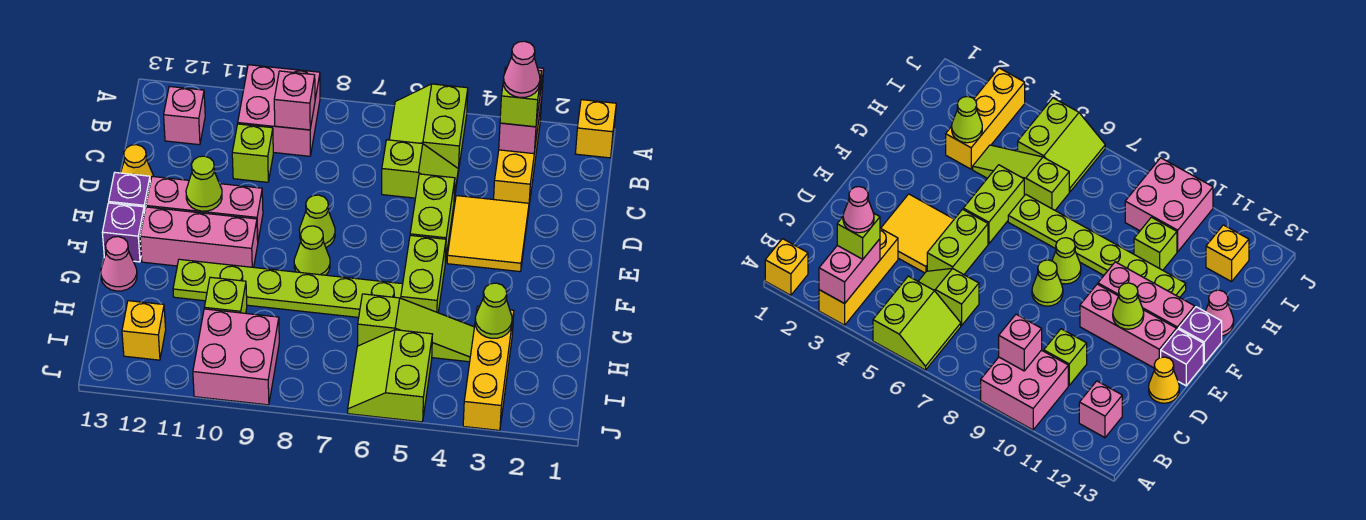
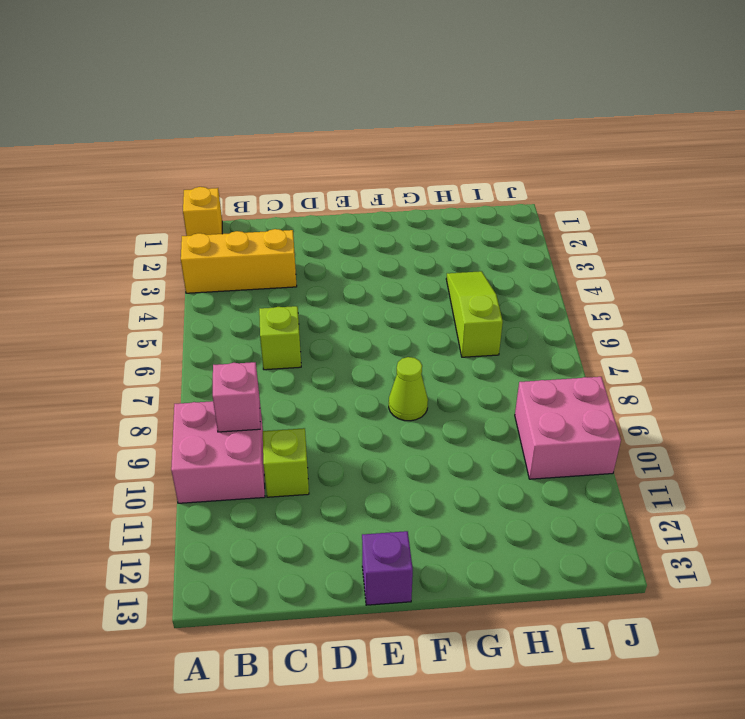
none -> lime slope A5:B6 level 1 top 5
none -> pink brick B12 level 1
none -> yellow tile D3:E4 level 1
none -> lime brick D5:E5 level 1

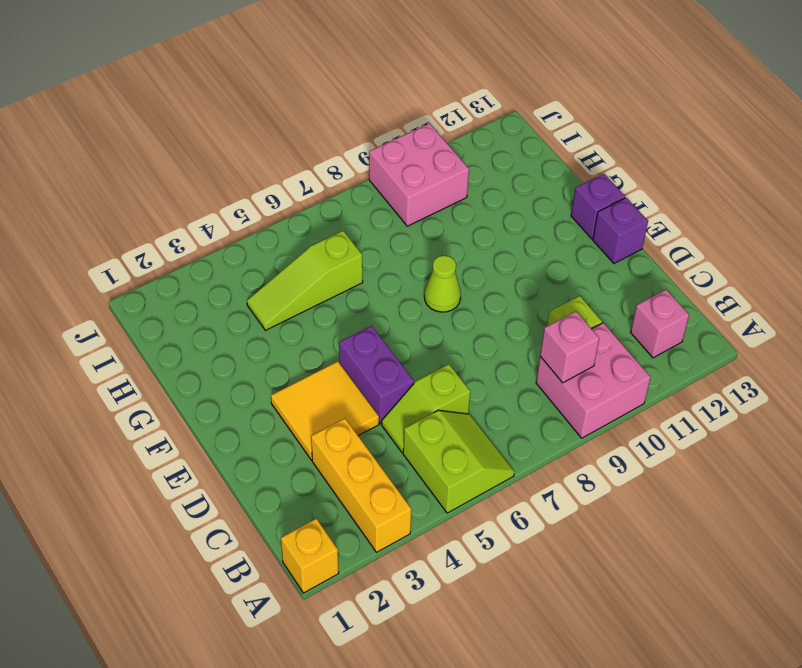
purple brick D5:E5 level 1 -> lime brick D5:E5 level 1
none -> yellow cone D13 level 1
none -> lime cone E8 level 1
none -> pink brick E10:E12 level 1
none -> lime brick F5:G5 level 1

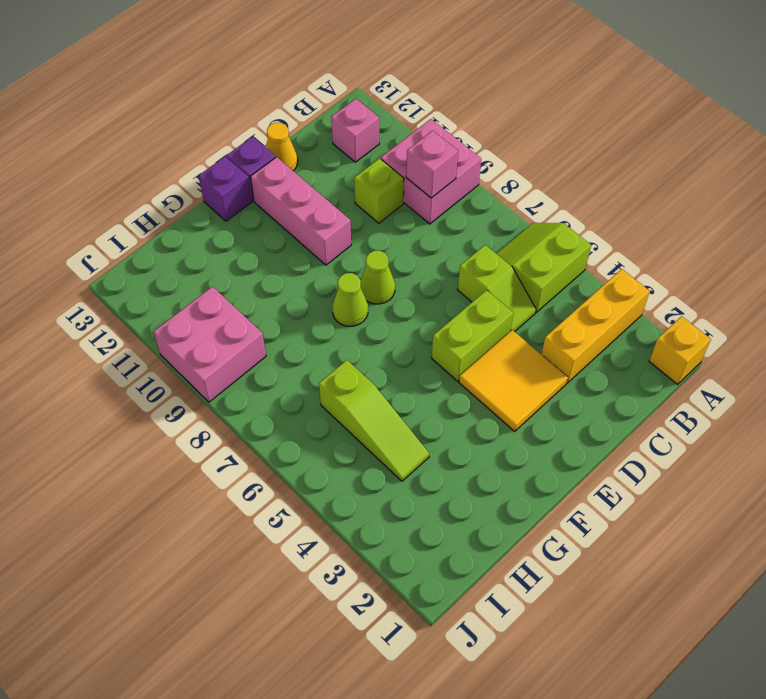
none -> lime brick F5:G5 level 1
none -> pink brick F10:F12 level 1
none -> lime plate G6:G11 level 1
none -> pink cone G13 level 1

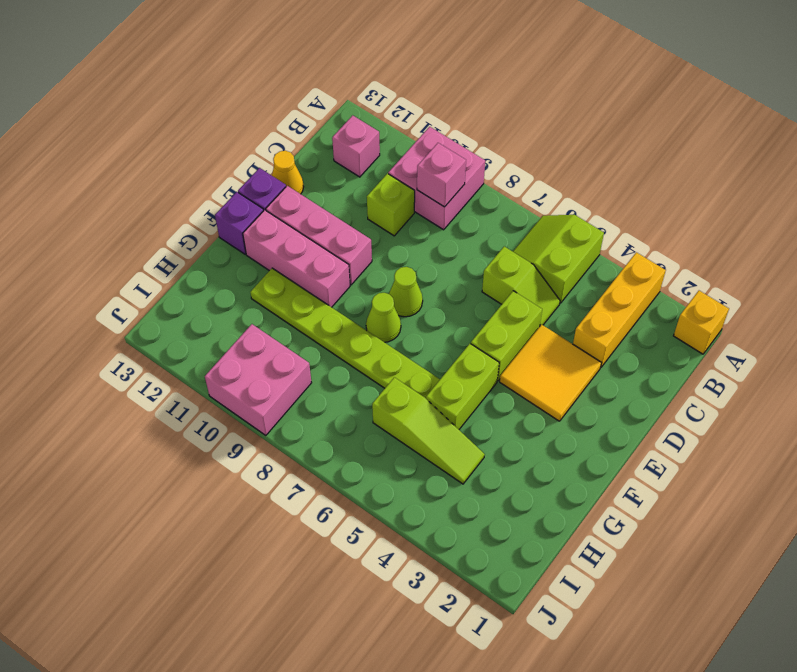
none -> pink cone G13 level 1
none -> yellow brick H3:J3 level 1
none -> lime brick H10 level 1
none -> lime slope I5:J6 level 1 top 5

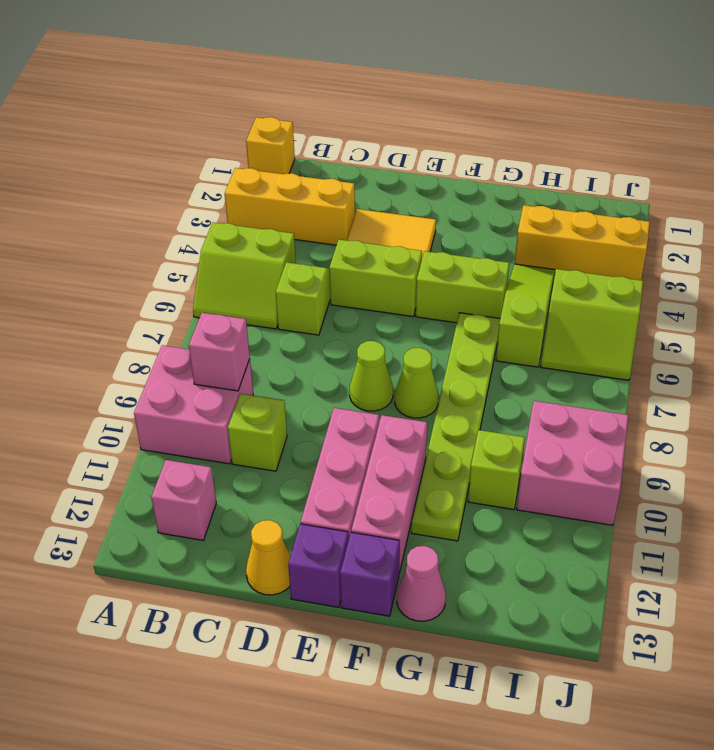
none -> yellow brick I12 level 1
none -> pink brick A3:B3 level 2
none -> lime cone E11 level 2
none -> lime cone H3 level 2

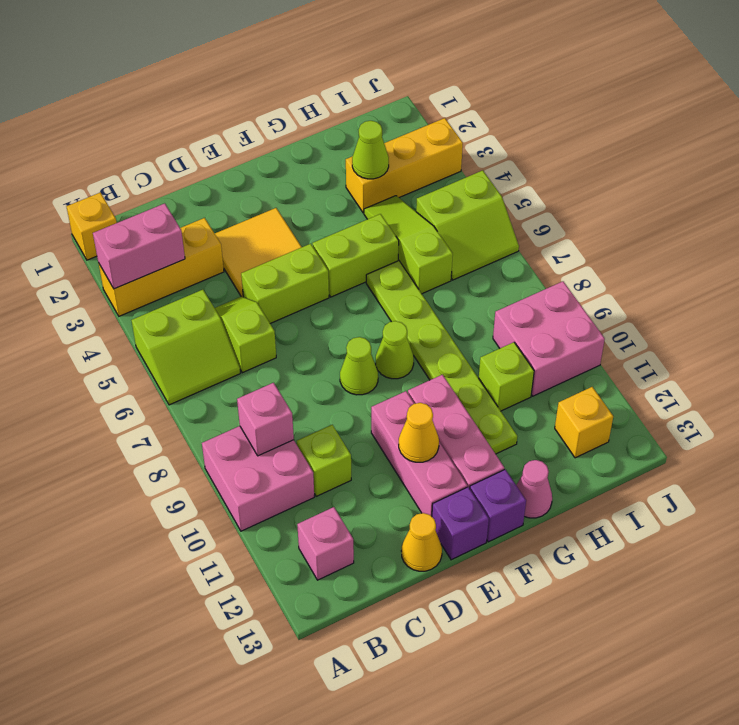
yellow cone E11 level 2 -> lime cone E11 level 2
none -> lime brick B3 level 3
none -> pink cone B3 level 4

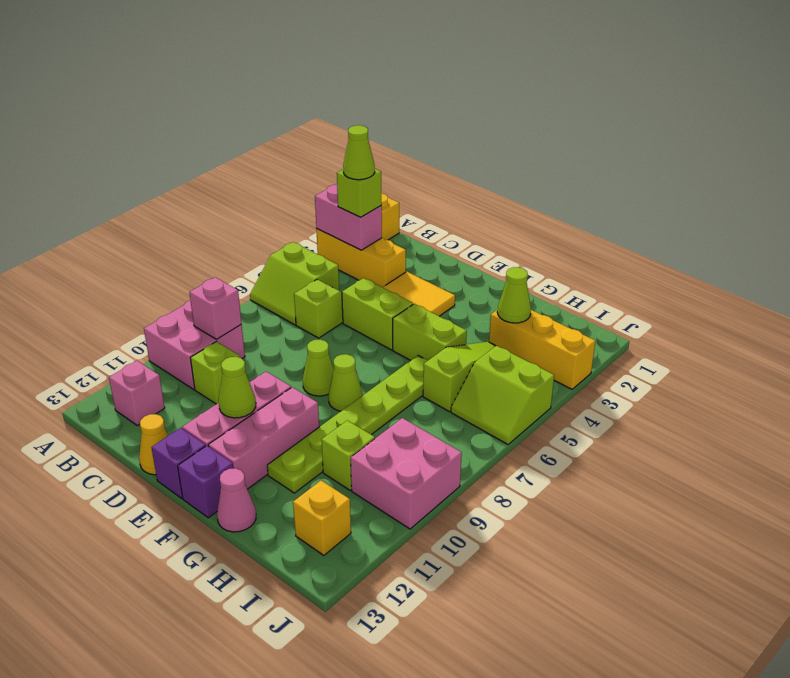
lime cone B3 level 4 -> pink cone B3 level 4

